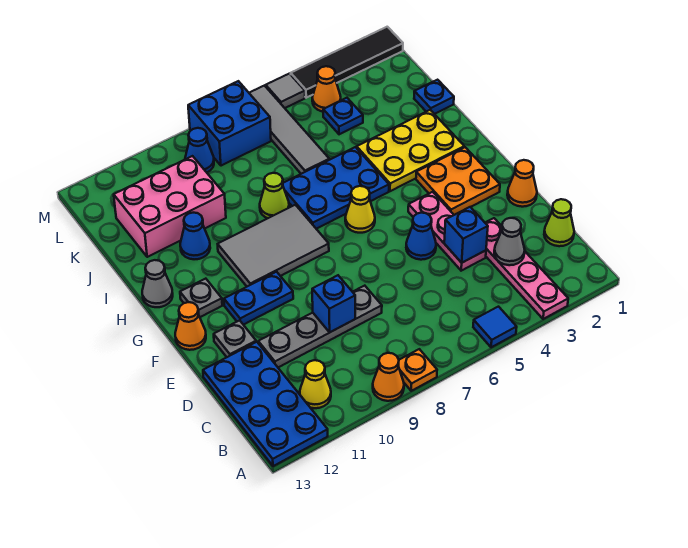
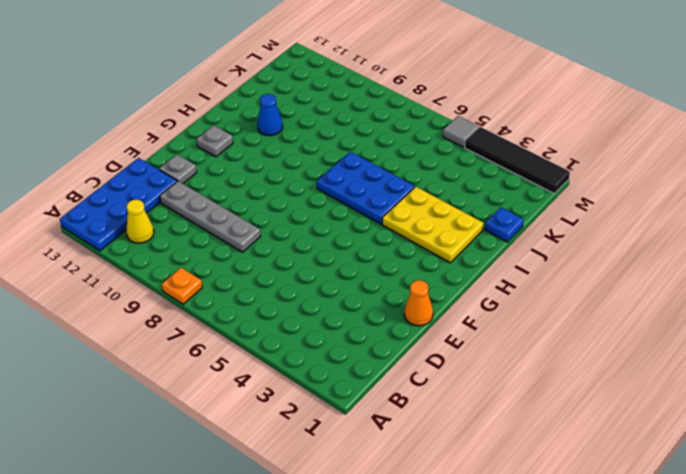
none -> pink plate A3:D3 level 1
none -> blue tile A5 level 1
none -> orange cone A9 level 1
none -> lime cone C1 level 1

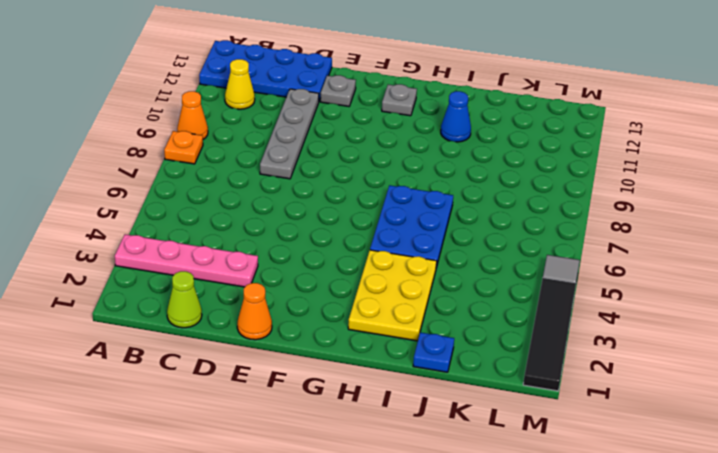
none -> blue tile A5 level 1
none -> pink plate D4:F4 level 1
none -> blue cone E5 level 1
none -> orange plate F2:G3 level 1

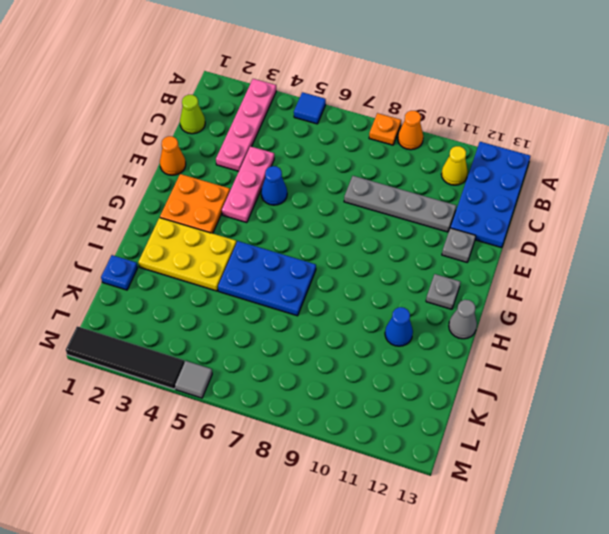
none -> blue plate F10:F11 level 1
none -> orange cone F13 level 1
none -> yellow cone G6 level 1
none -> grey tile G8:H10 level 1

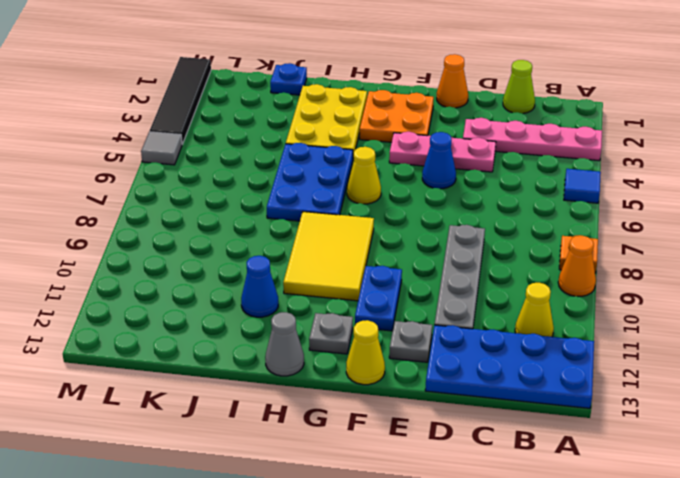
yellow cone F13 level 1 -> orange cone F13 level 1
yellow tile G8:H10 level 1 -> grey tile G8:H10 level 1
none -> lime cone I8 level 1
none -> grey tile J6:M6 level 1
none -> pink brick J10:K12 level 1
none -> blue plate K4 level 1

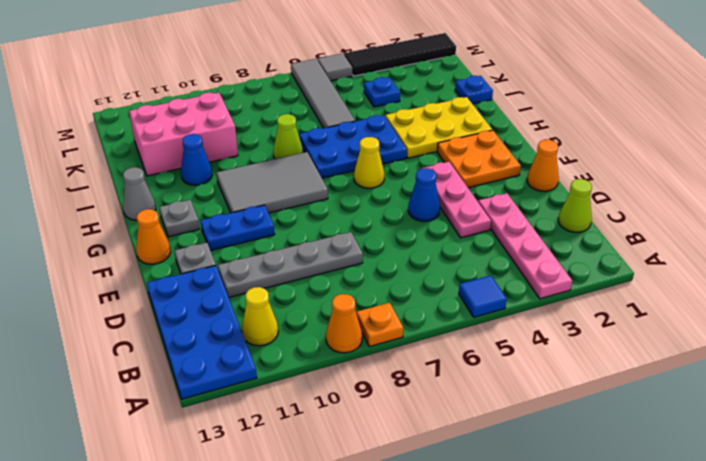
none -> orange cone L4 level 1
none -> blue brick L7:M8 level 1
none -> blue cone L9 level 1
none -> grey cone C3 level 2

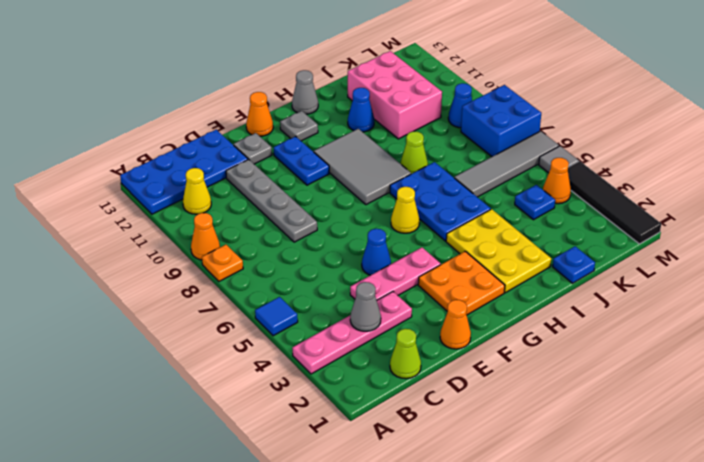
none -> blue brick D4 level 2
none -> blue brick D9 level 2

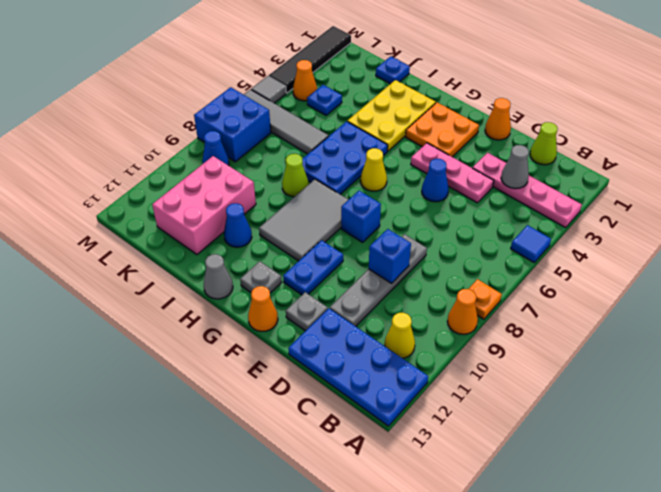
blue brick F8 level 1 -> blue brick D4 level 2

